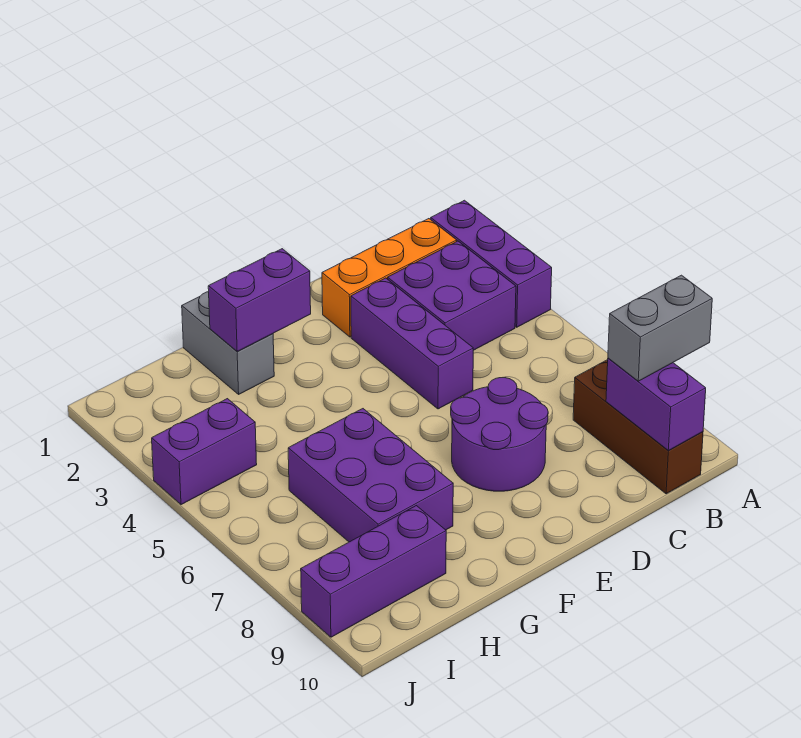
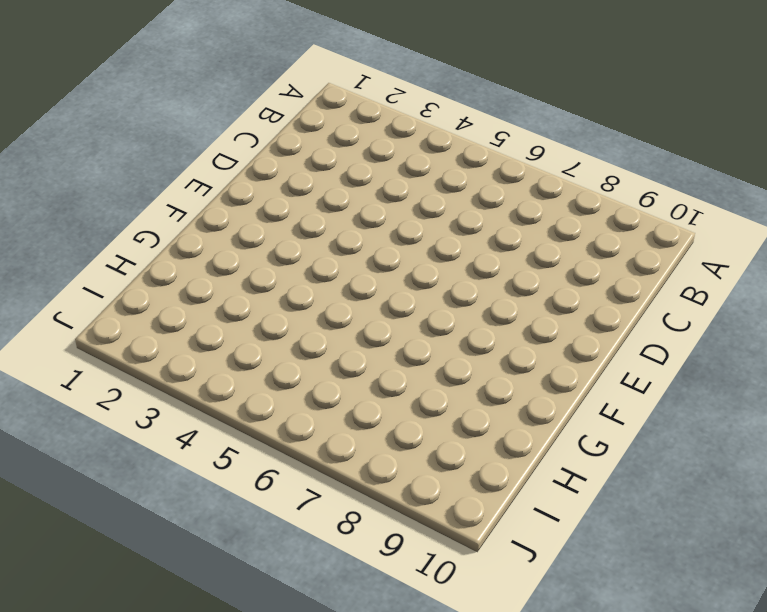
none -> purple brick A2:A4 level 1
none -> orange brick B2:D2 level 1
none -> purple brick B3:C4 level 1

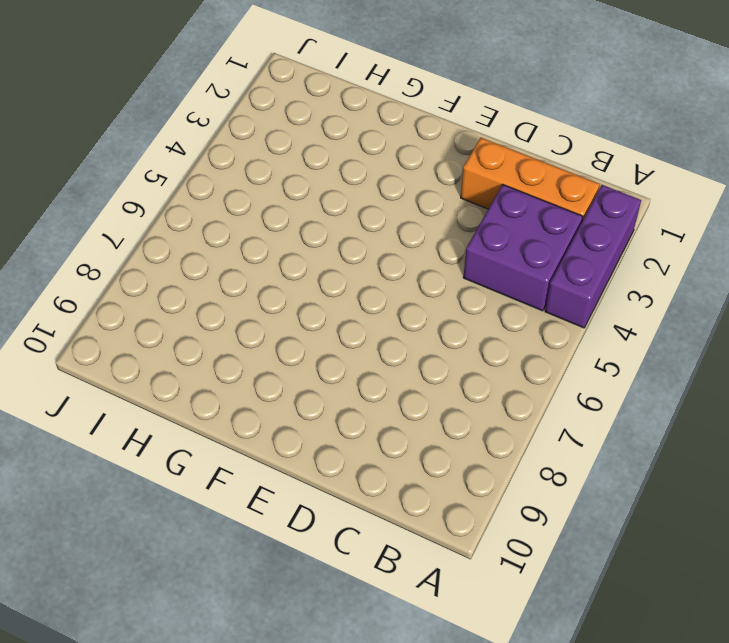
none -> brown brick B8:B10 level 1
none -> purple brick D3:D5 level 1
none -> purple round brick D7:E8 level 1

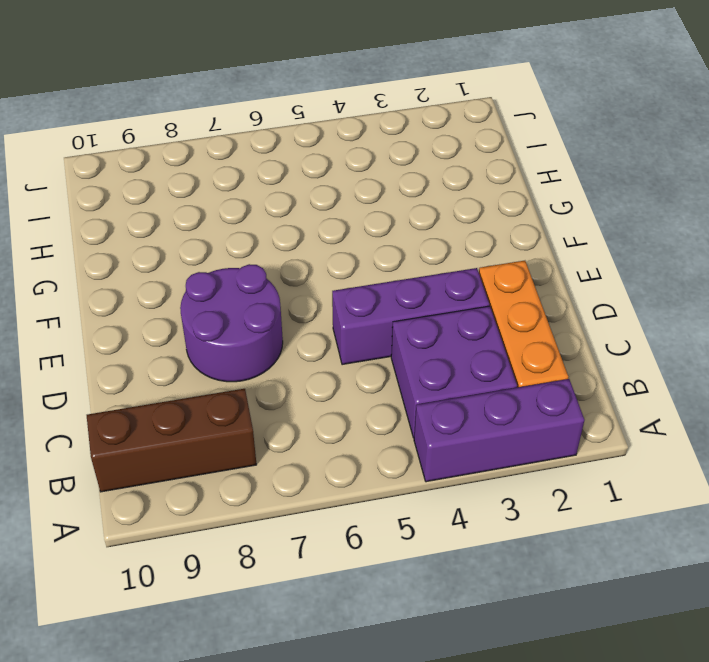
none -> grey brick G1:G2 level 1
none -> purple brick G6:H8 level 1
none -> purple brick H9:J9 level 1

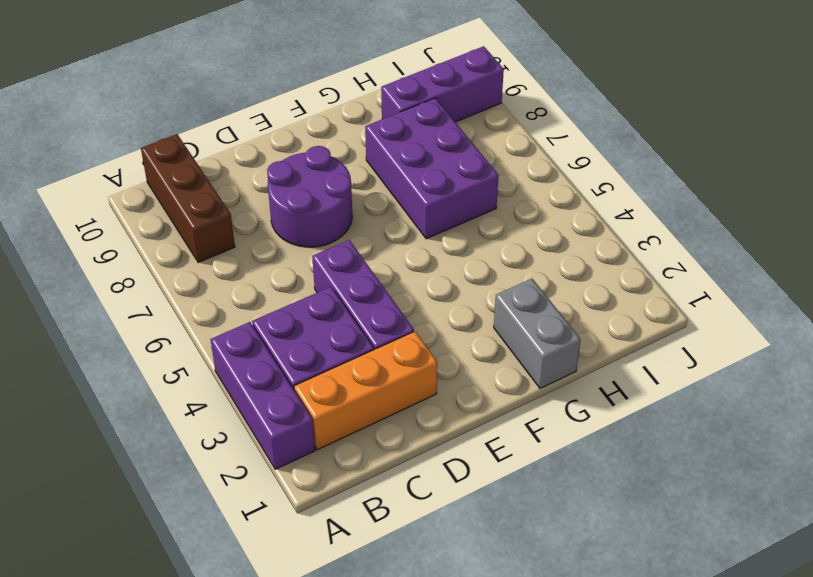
none -> purple brick I4:J4 level 1
none -> purple brick B9:B10 level 2
none -> purple brick F2:G2 level 2

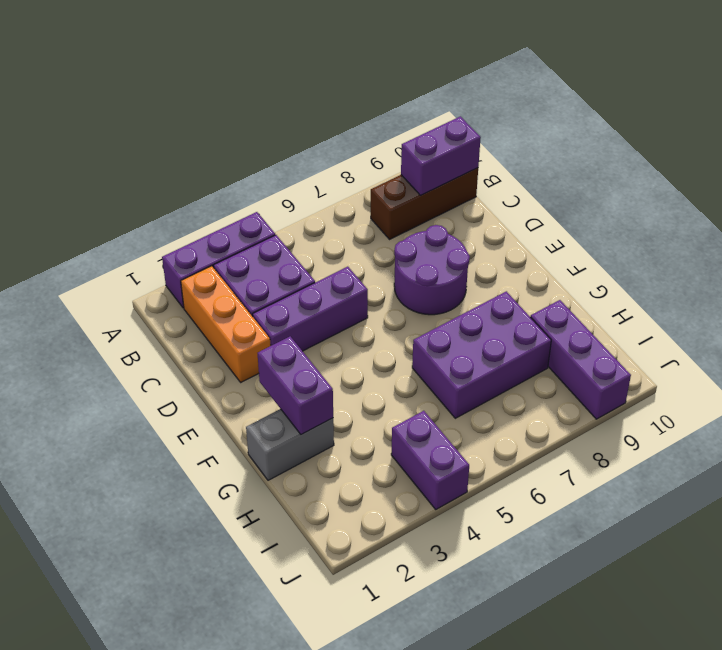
none -> grey brick A9:B9 level 3

